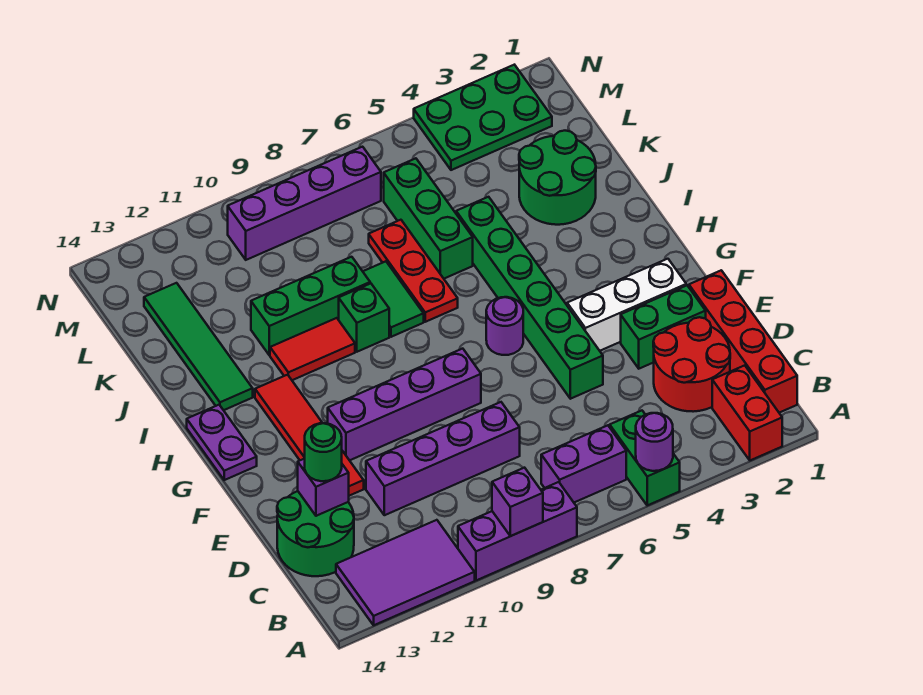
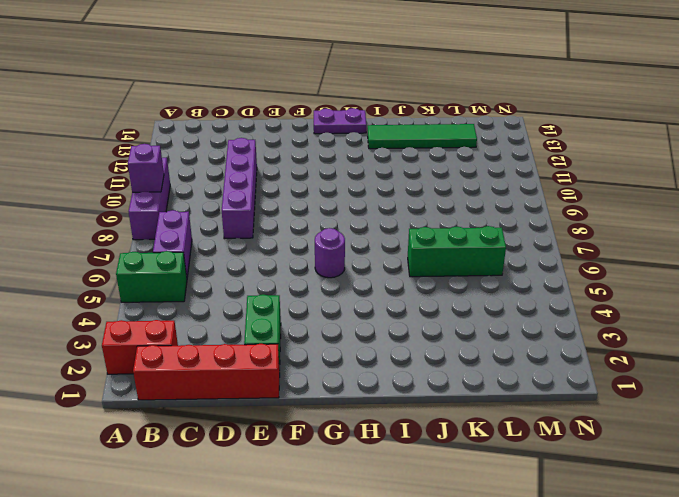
none -> purple tile A11:B13 level 1
none -> red round brick C2:D3 level 1
none -> green round brick C13:D14 level 1
none -> green brick E5:J5 level 1

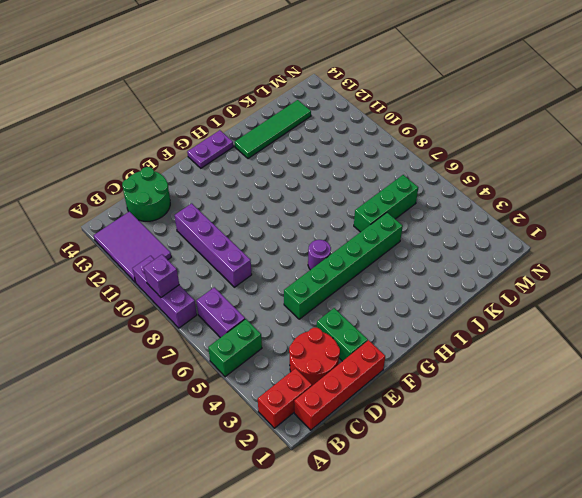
none -> red tile E12:H12 level 1
none -> white brick F2:F4 level 1
none -> purple brick F8:F11 level 1
none -> red plate I7:K7 level 1

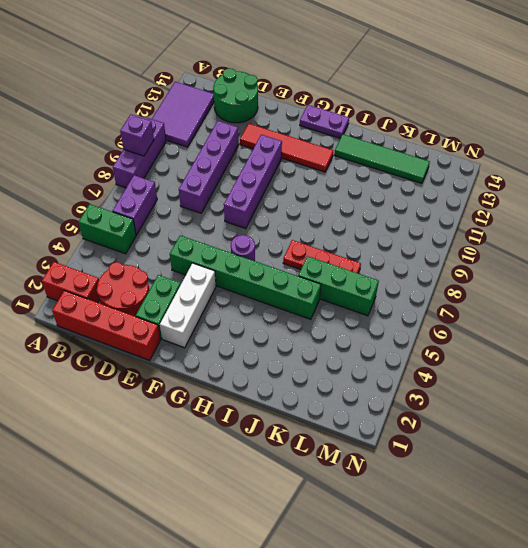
none -> green tile I8:J8 level 1
none -> green brick I9 level 1
none -> red tile I10:I11 level 1
none -> green round brick J2:K3 level 1

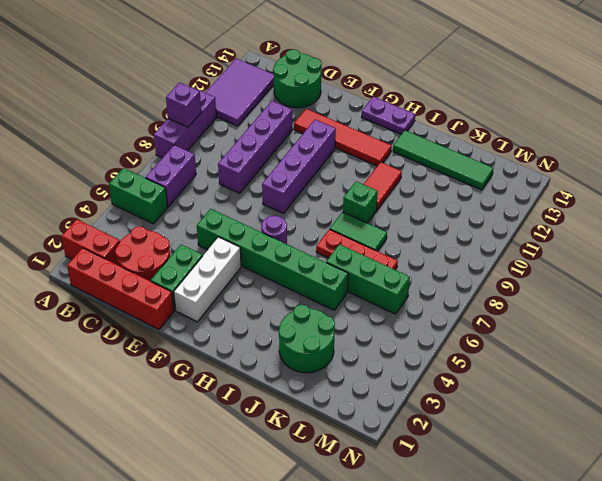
none -> green brick J9:J11 level 1
none -> green plate M2:N4 level 1
none -> purple brick M7:M10 level 1
none -> purple round brick A5 level 2

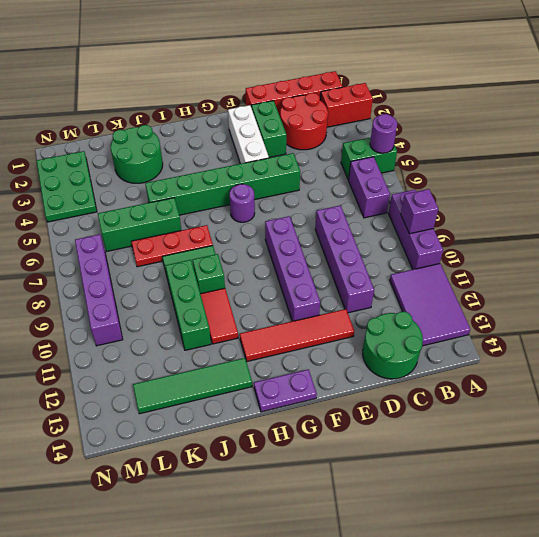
none -> purple brick D13 level 2
none -> green round brick D13 level 3

